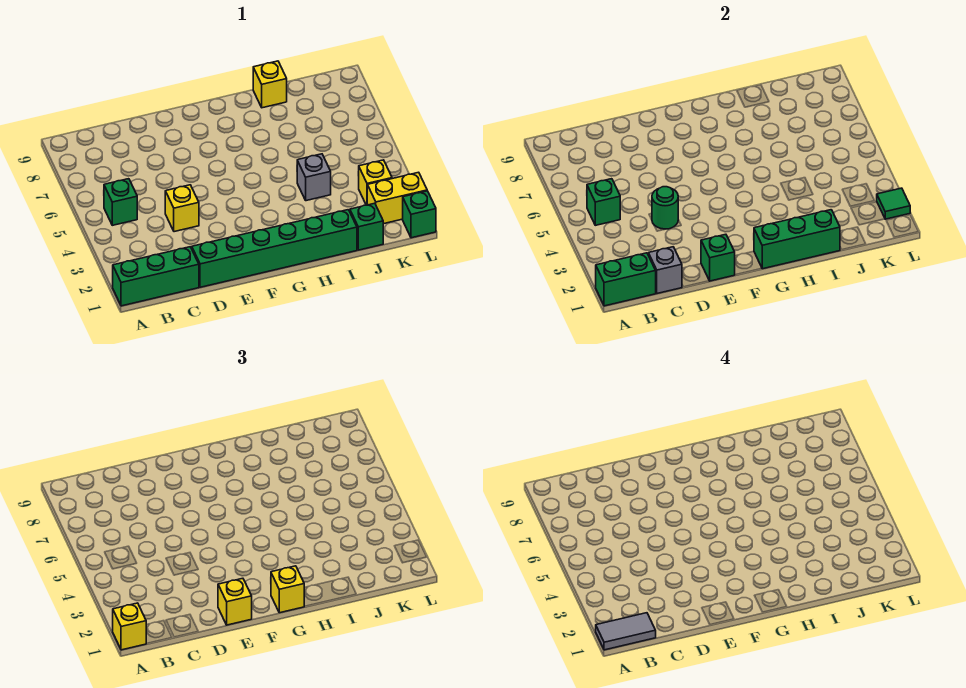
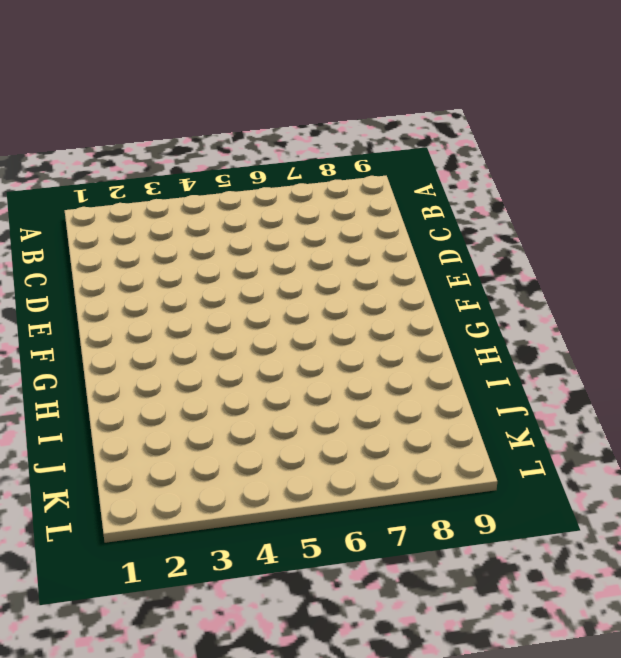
none -> green brick A1:C1 level 1
none -> green brick B5 level 1
none -> green brick D1:I1 level 1

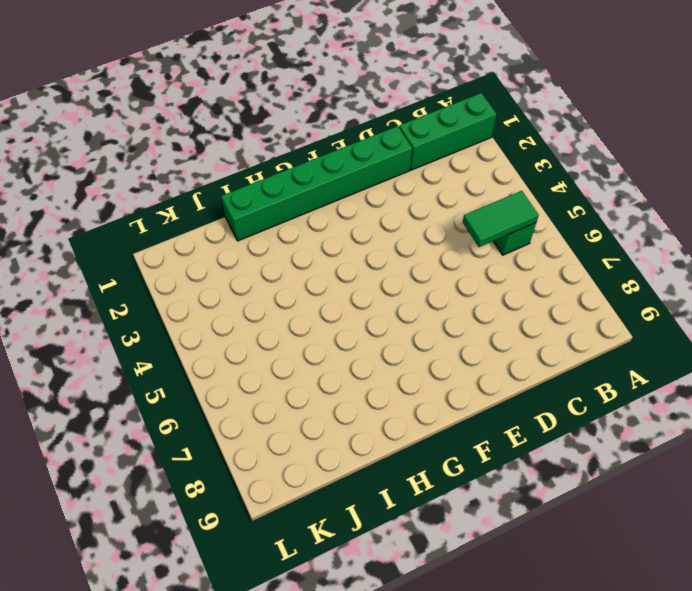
green tile B5:C5 level 2 -> green brick B5 level 2
none -> yellow brick D4 level 1
none -> grey brick I4 level 1
none -> yellow brick I9 level 1

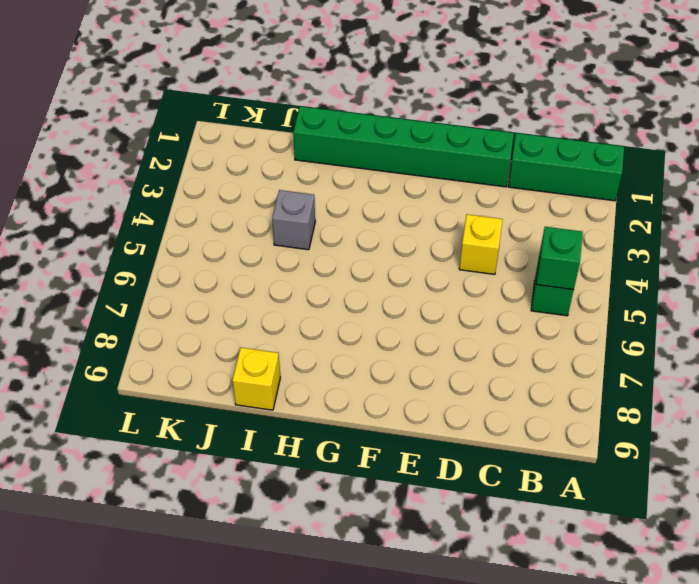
none -> green brick J1 level 1
none -> yellow brick K2:L2 level 1
none -> yellow brick K3 level 1

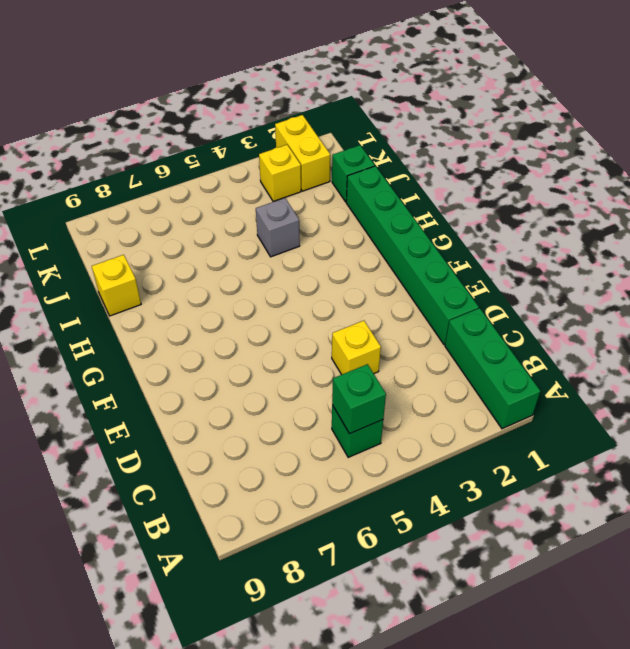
none -> green brick L1 level 1
none -> green brick A1:B1 level 2
none -> grey brick C1 level 2

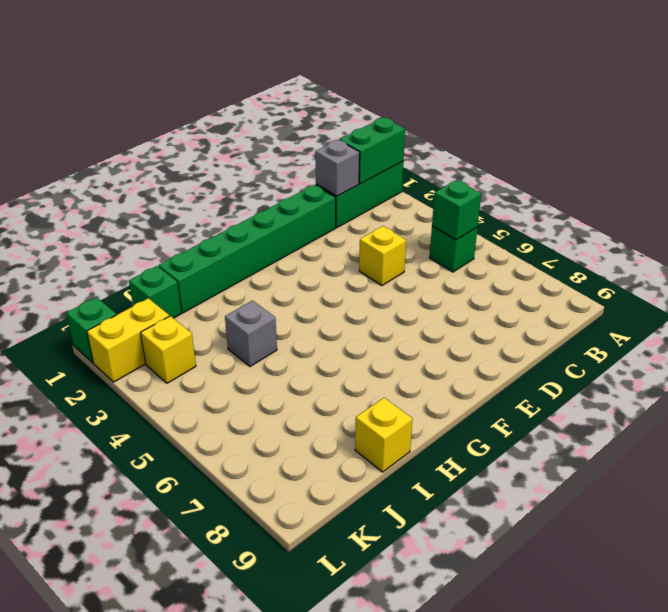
none -> green round brick D4 level 2
none -> green brick E1 level 2
none -> green brick G1:I1 level 2

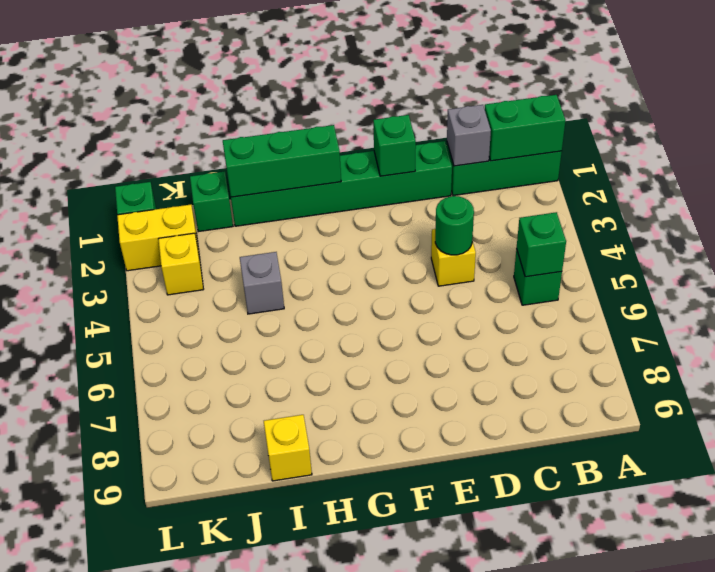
none -> green tile L2 level 2
none -> yellow brick A1 level 3
none -> yellow brick E1 level 3

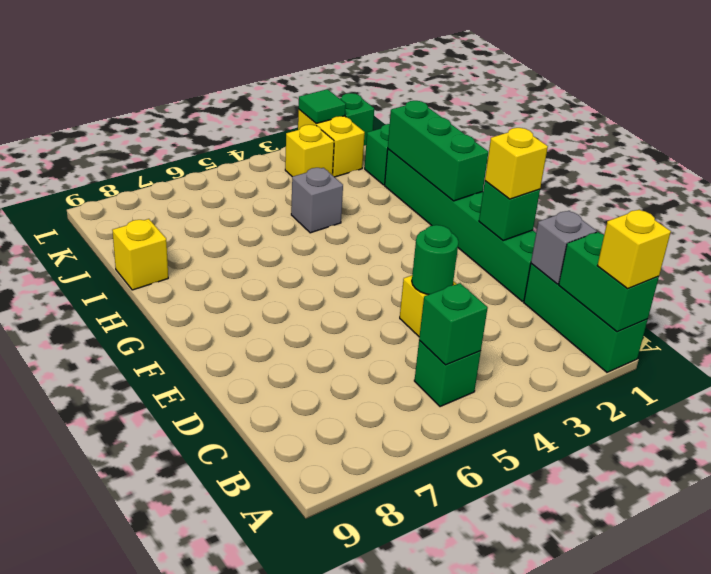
none -> yellow brick G1 level 3
none -> grey tile A1:B1 level 4

